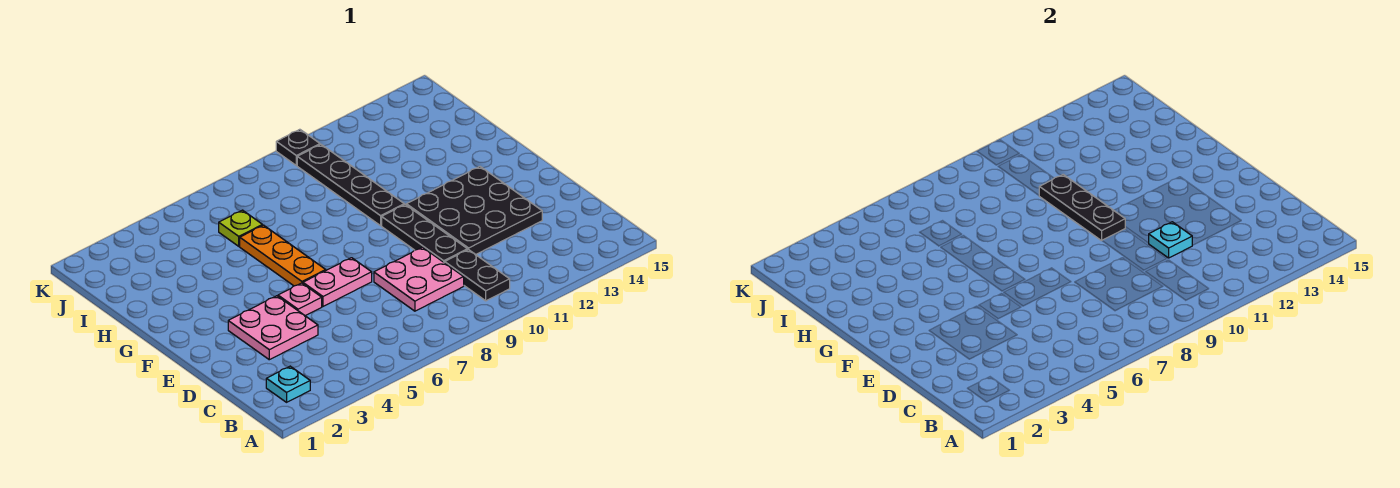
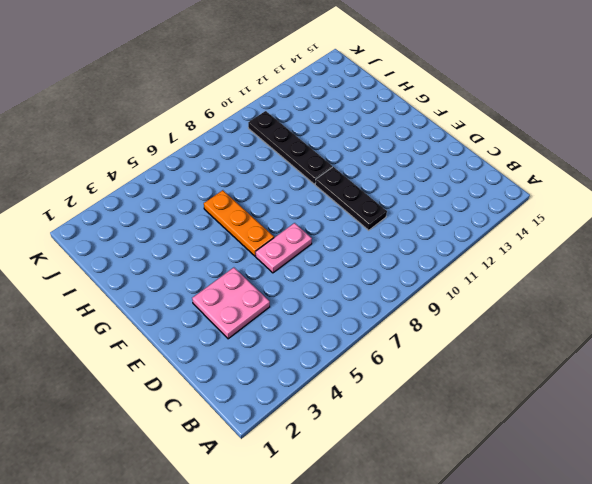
none -> cyan plate B2 level 1
none -> black plate B10:C10 level 1
none -> pink plate C8:D9 level 1

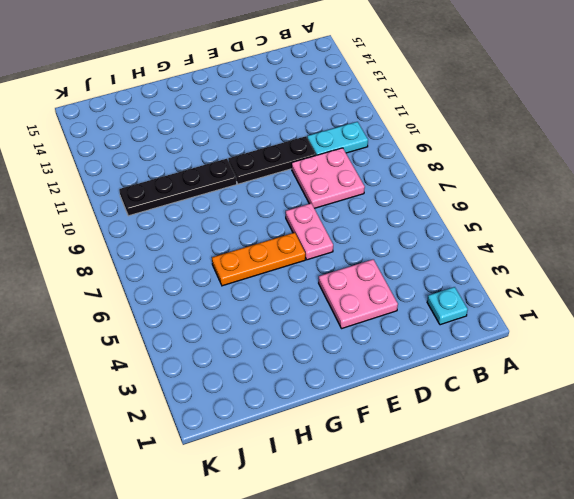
cyan plate B10:C10 level 1 -> black plate B10:C10 level 1
none -> black plate D11:F13 level 1
none -> pink plate E5 level 1
none -> lime plate I6 level 1

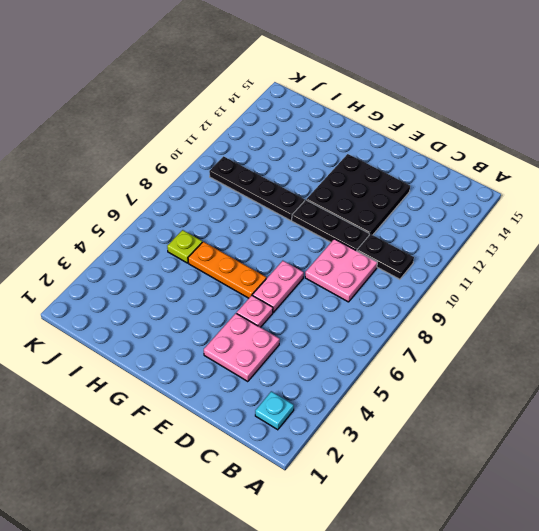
none -> black plate K10 level 1
none -> cyan plate D11 level 2
none -> black plate F10:H10 level 2

